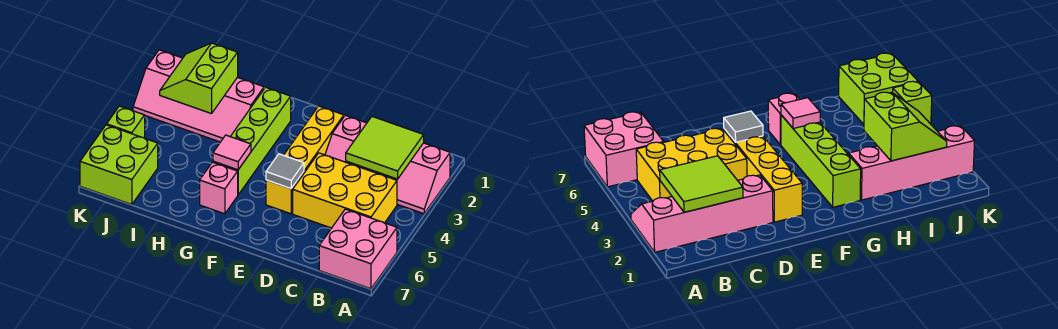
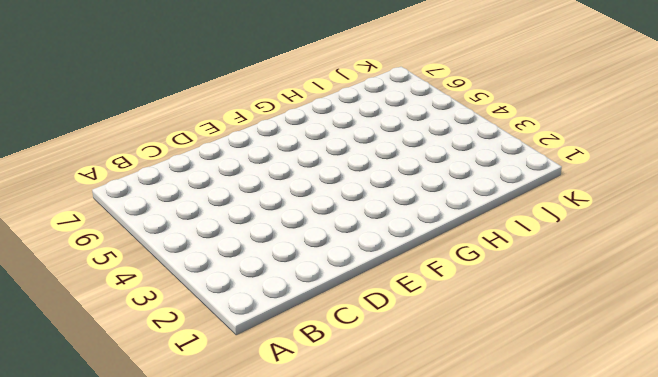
none -> pink slope A2:D3 level 1 top 2
none -> pink brick A6:B7 level 1
none -> yellow brick B4:D5 level 1

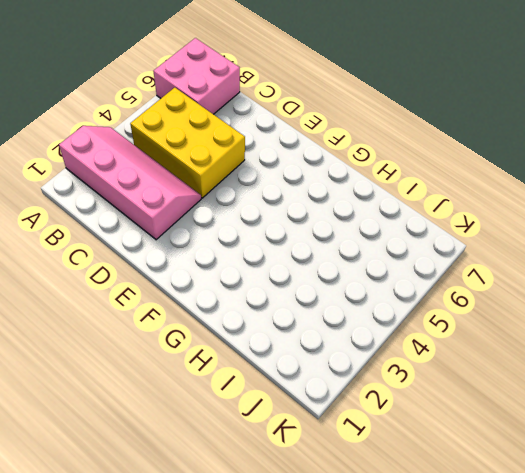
none -> yellow brick E2:E5 level 1
none -> lime brick G2:G5 level 1
none -> pink brick G6 level 1

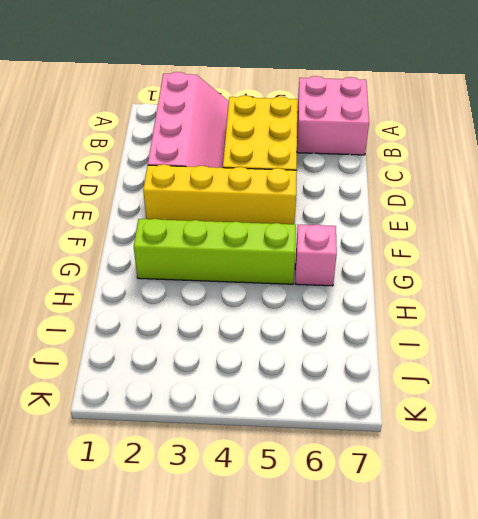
none -> pink slope H2:K3 level 1 top 2
none -> lime brick J6:K7 level 1
none -> lime brick K5 level 1

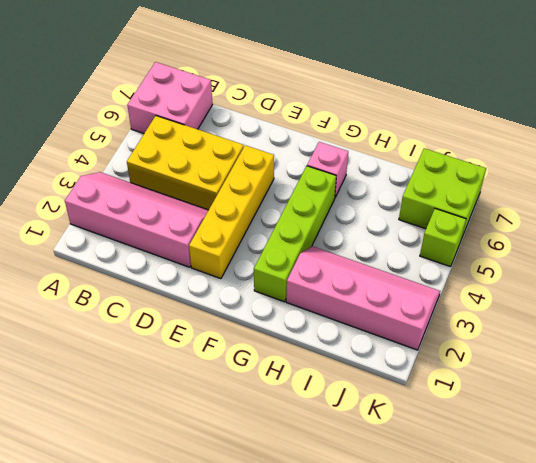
none -> lime tile B2:C3 level 2
none -> grey tile E5 level 2
none -> pink tile G5 level 2

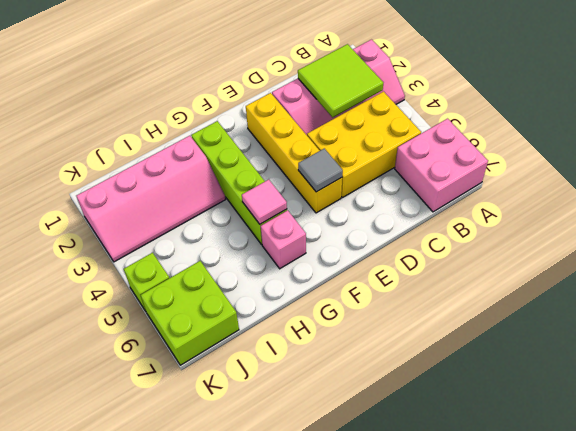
none -> lime slope I2:J3 level 2 top I

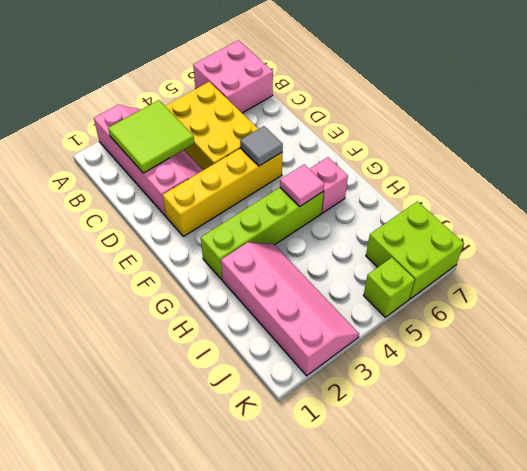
none -> lime slope I2:J3 level 2 top I

